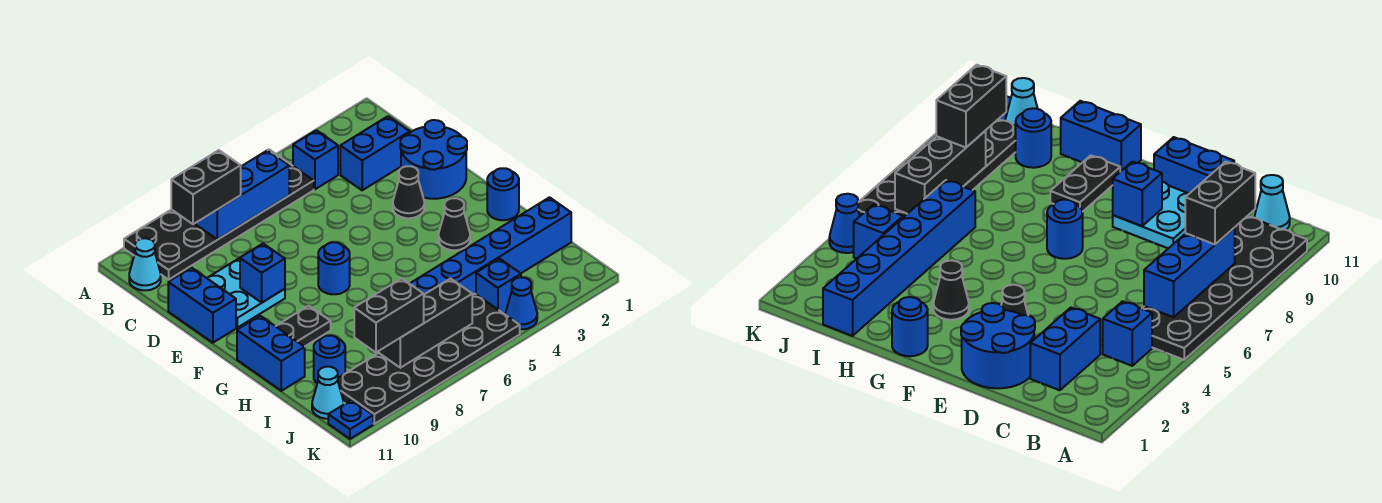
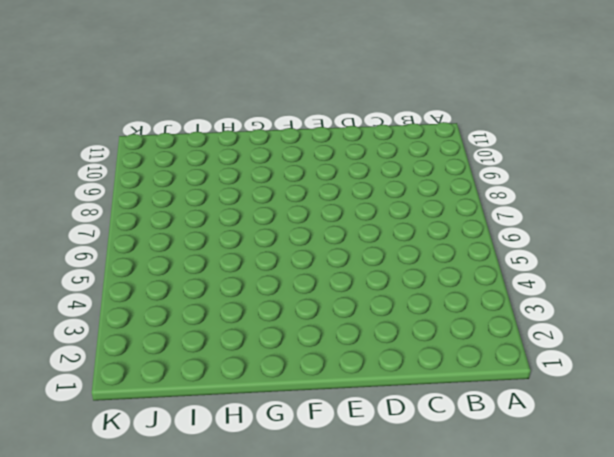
none -> black plate A5:B10 level 1
none -> blue brick B4 level 1
none -> cyan cone B11 level 1

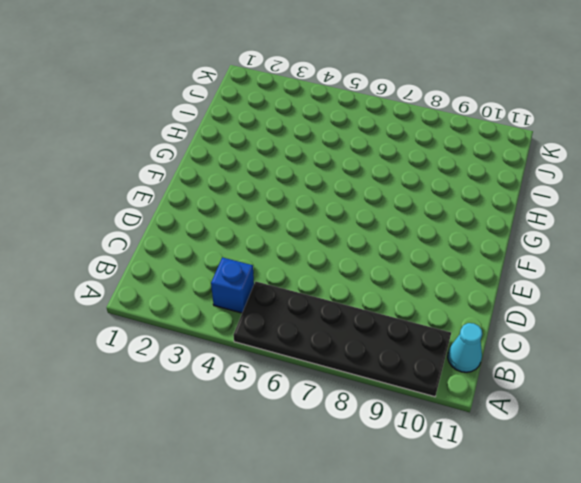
none -> blue brick C2:C3 level 1
none -> blue round brick D1:E2 level 1
none -> cyan plate D9:E10 level 1

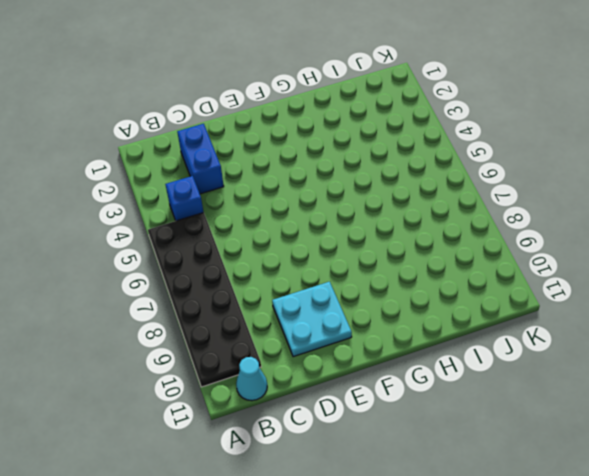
none -> blue round brick D1:E2 level 1
none -> blue brick D11:E11 level 1
none -> black cone E3 level 1

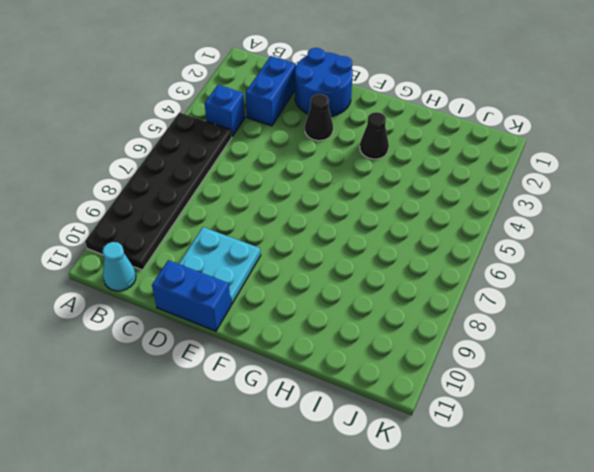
none -> blue round brick F7 level 1
none -> blue round brick G1 level 1
none -> black plate G9:G10 level 1

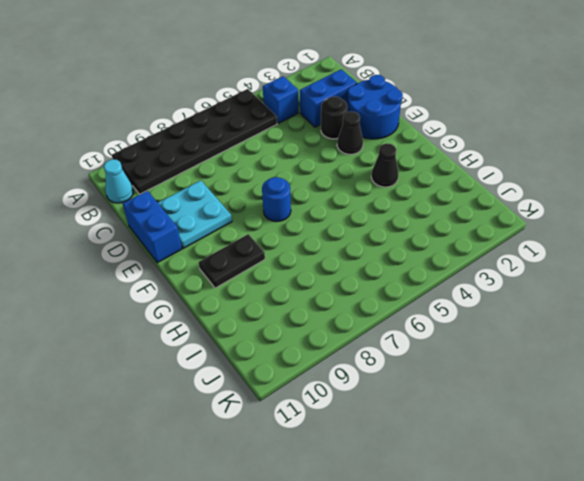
black round brick D3 level 1 -> none
none -> blue round brick G1 level 1
none -> blue brick G11:H11 level 1
none -> blue brick I1:I6 level 1

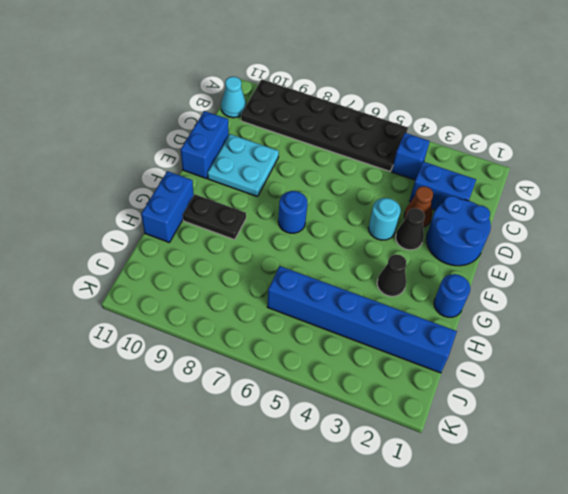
brown cone D3 level 1 -> none
cyan round brick E4 level 1 -> none
none -> blue round brick I10 level 1
none -> blue brick J4 level 1
none -> black plate J5:K10 level 1

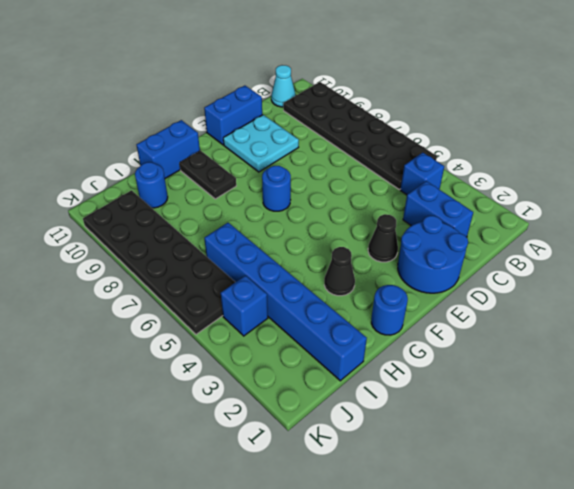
none -> cyan cone J11 level 1
none -> blue cone K4 level 1
none -> blue plate K11 level 1

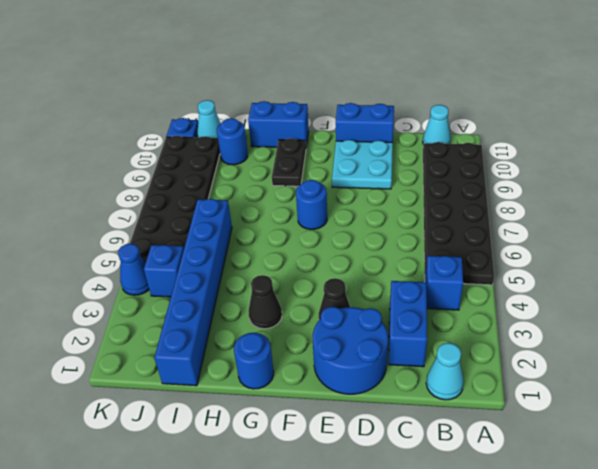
cyan cone B1 level 1 -> none
none -> blue brick B6:B8 level 2
none -> blue brick E9 level 2
none -> black brick J6:J8 level 2

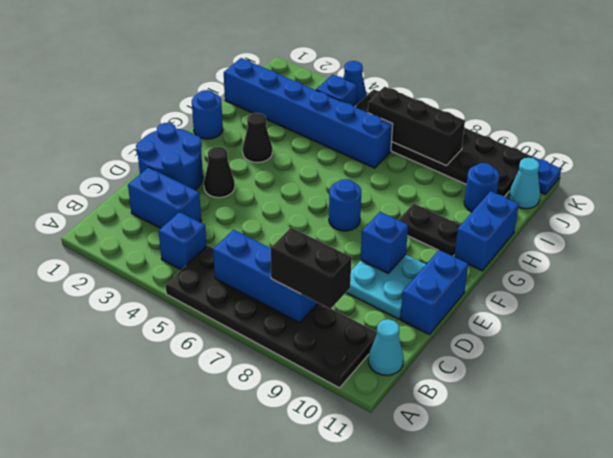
none -> black brick J8:J9 level 3

